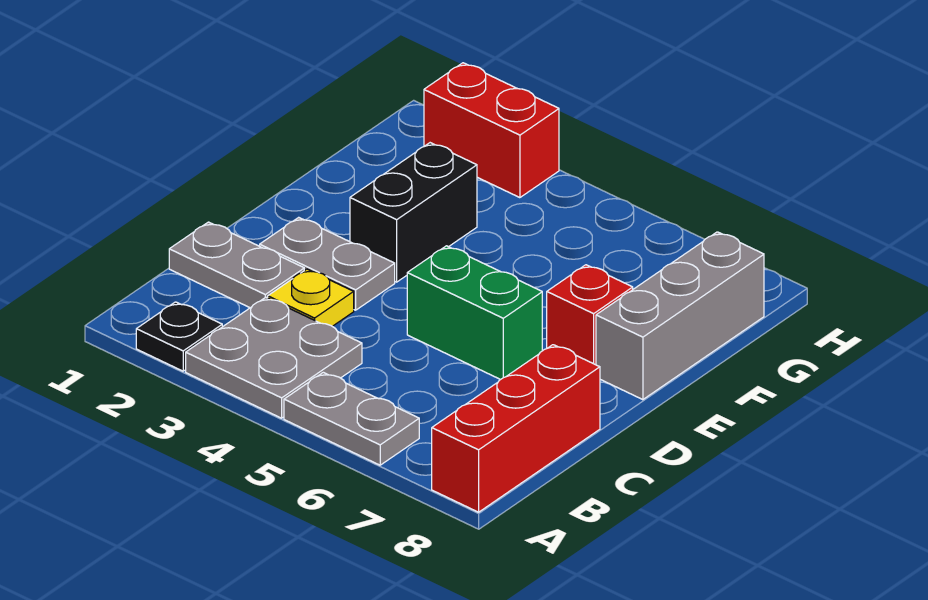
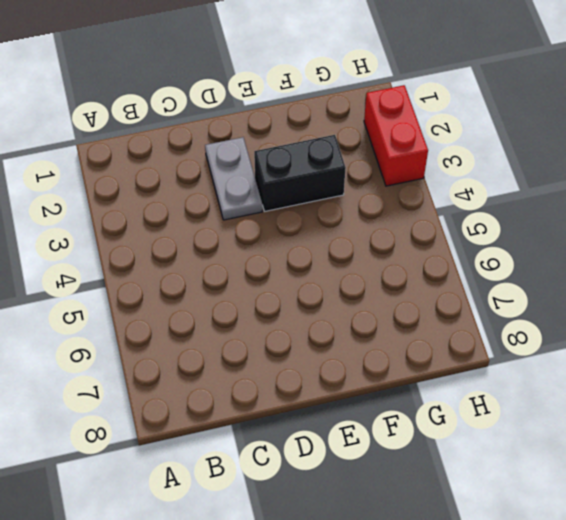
none -> black plate A2 level 1
none -> grey plate A3:B4 level 1
none -> grey plate A5:A6 level 1

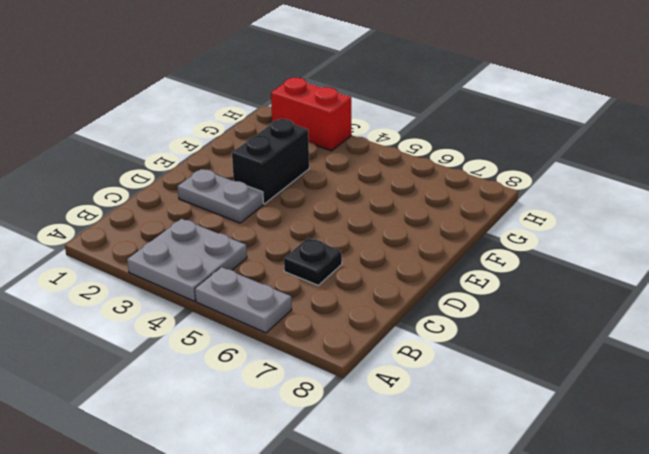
black plate C6 level 1 -> black plate A2 level 1
none -> red brick A8:C8 level 1
none -> grey plate C1:C2 level 1
none -> yellow plate C3 level 1

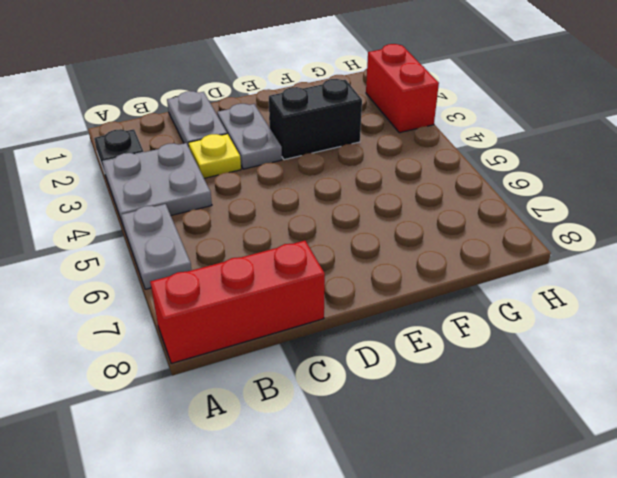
none -> green brick D5:D6 level 1
none -> red brick E7 level 1
none -> grey brick E8:G8 level 1

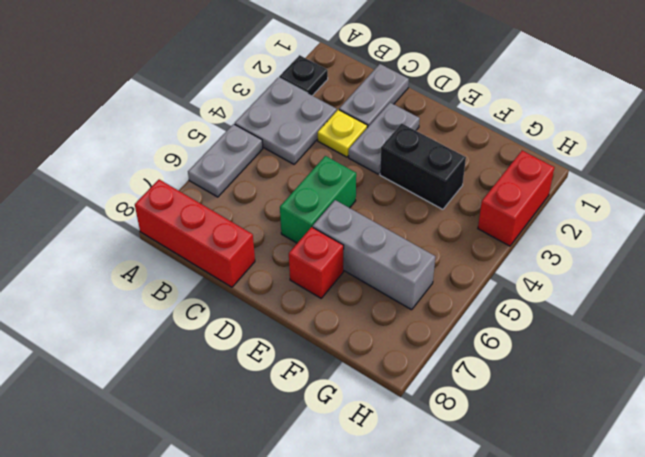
grey brick E6:G6 level 1 -> grey brick E8:G8 level 1

